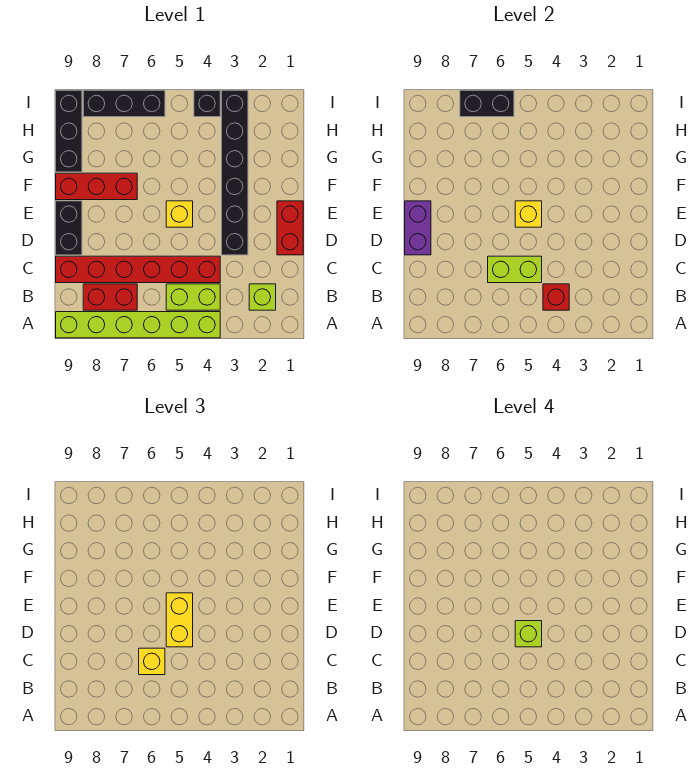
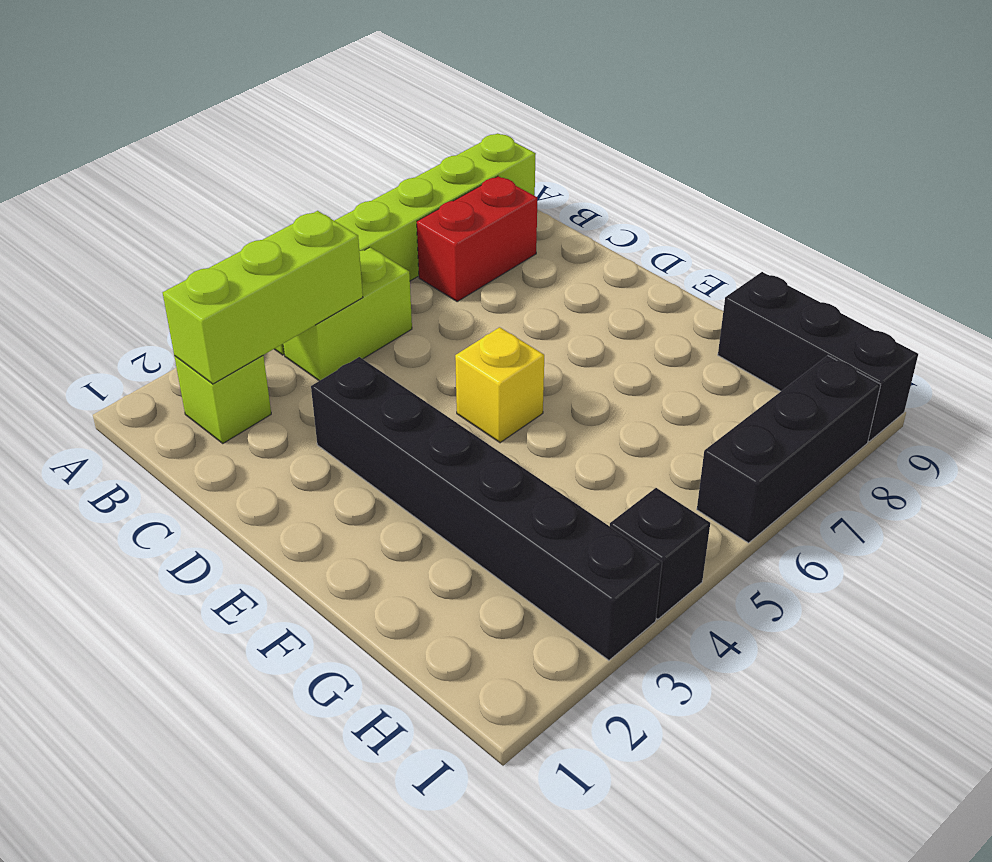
lime brick B2:B4 level 2 -> red brick B4 level 2
none -> red brick C4:C9 level 1
none -> red brick D1:E1 level 1
none -> black brick D9:E9 level 1

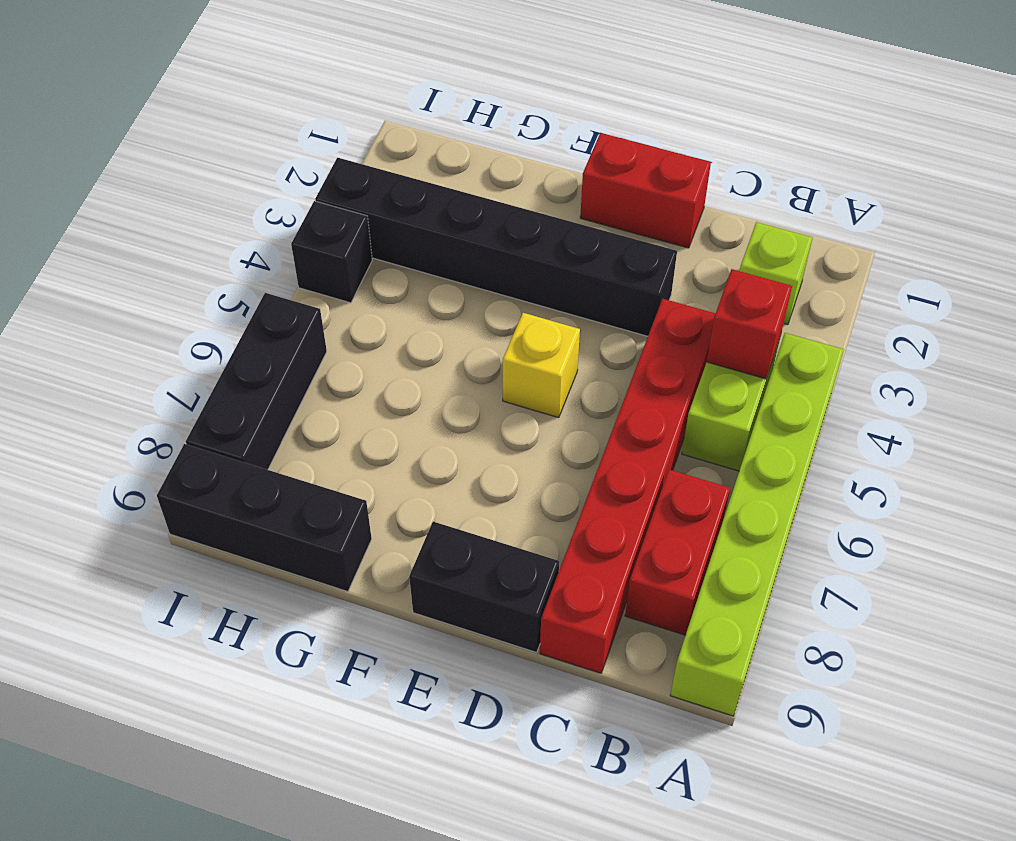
none -> red brick F7:F9 level 1
none -> lime brick C5:C6 level 2
none -> purple brick D9:E9 level 2

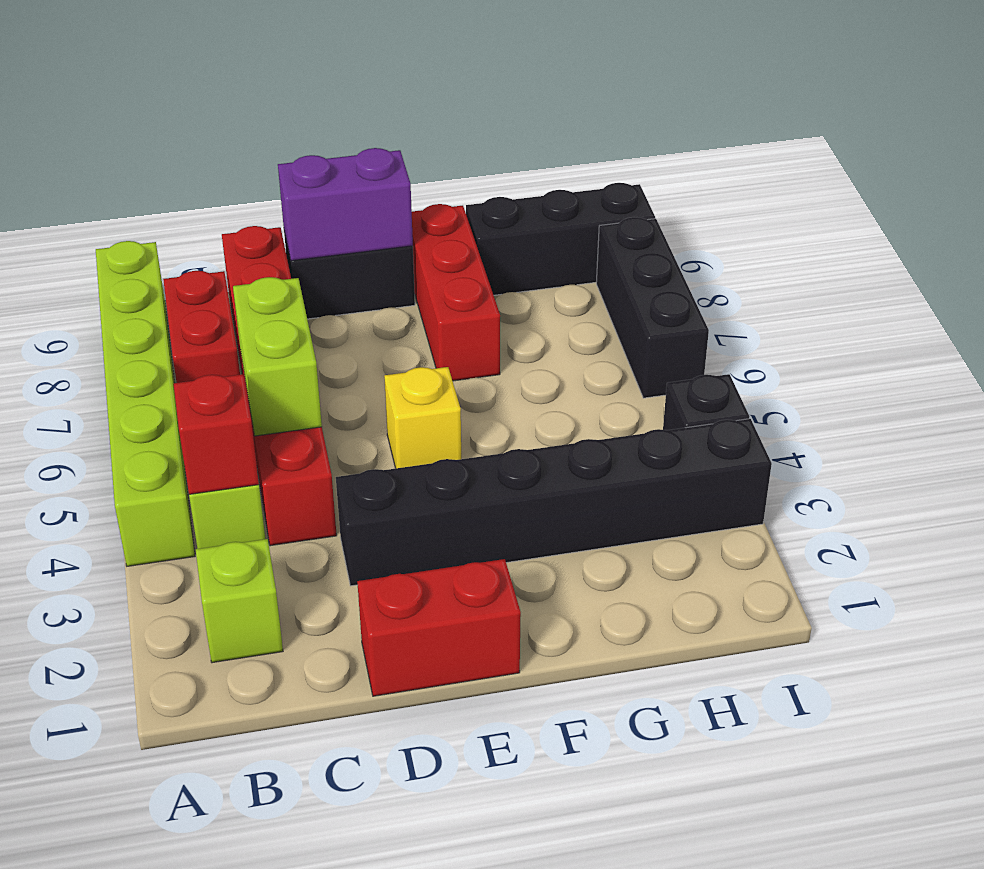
none -> yellow brick E5 level 2
none -> black brick I6:I7 level 2
none -> yellow brick C6 level 3

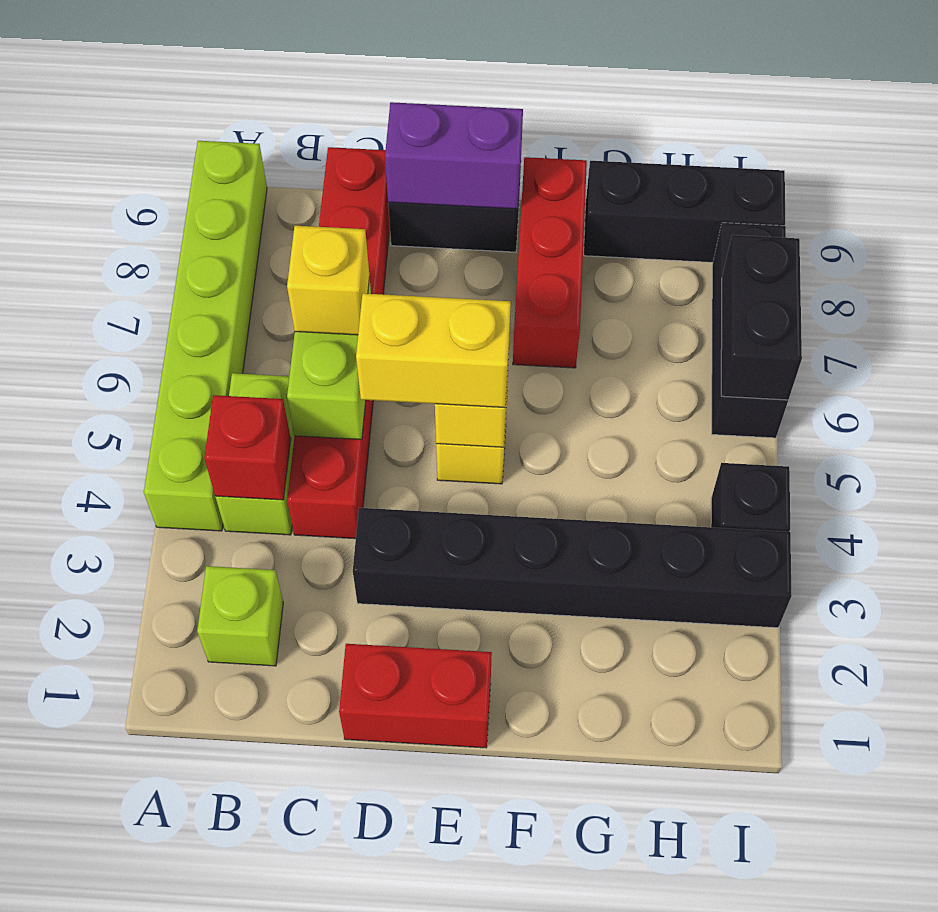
none -> red brick B7:B8 level 1
none -> lime brick D5 level 4

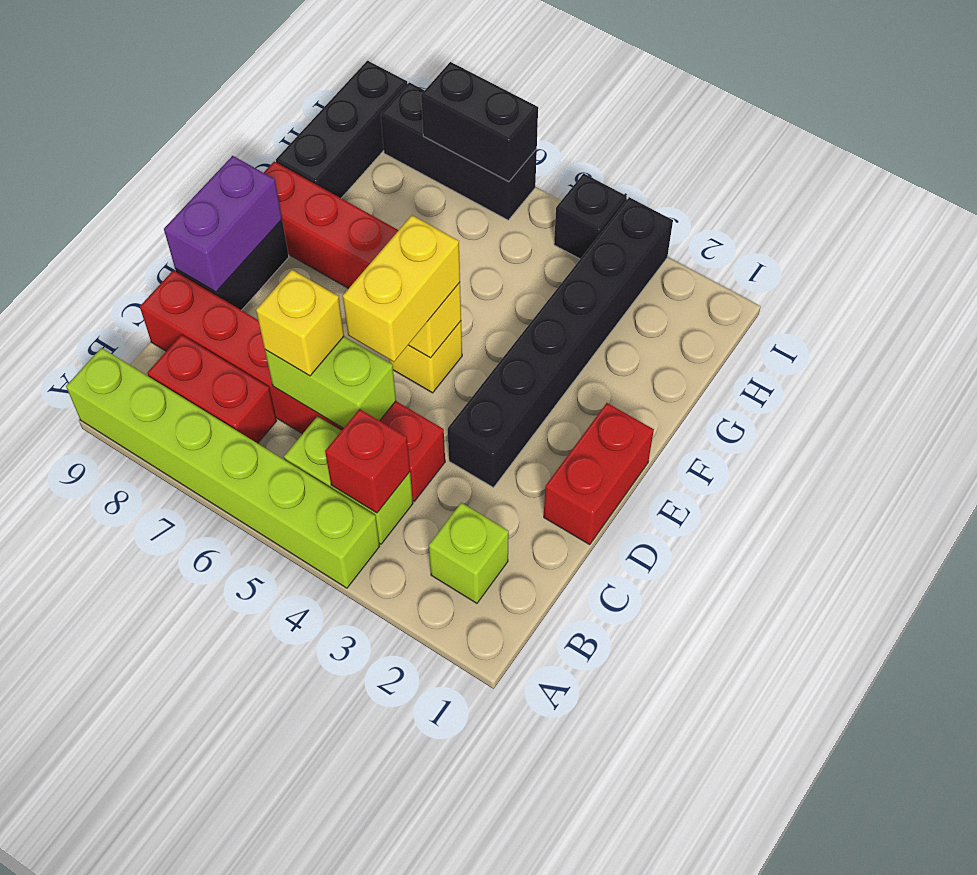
none -> lime brick D5 level 4

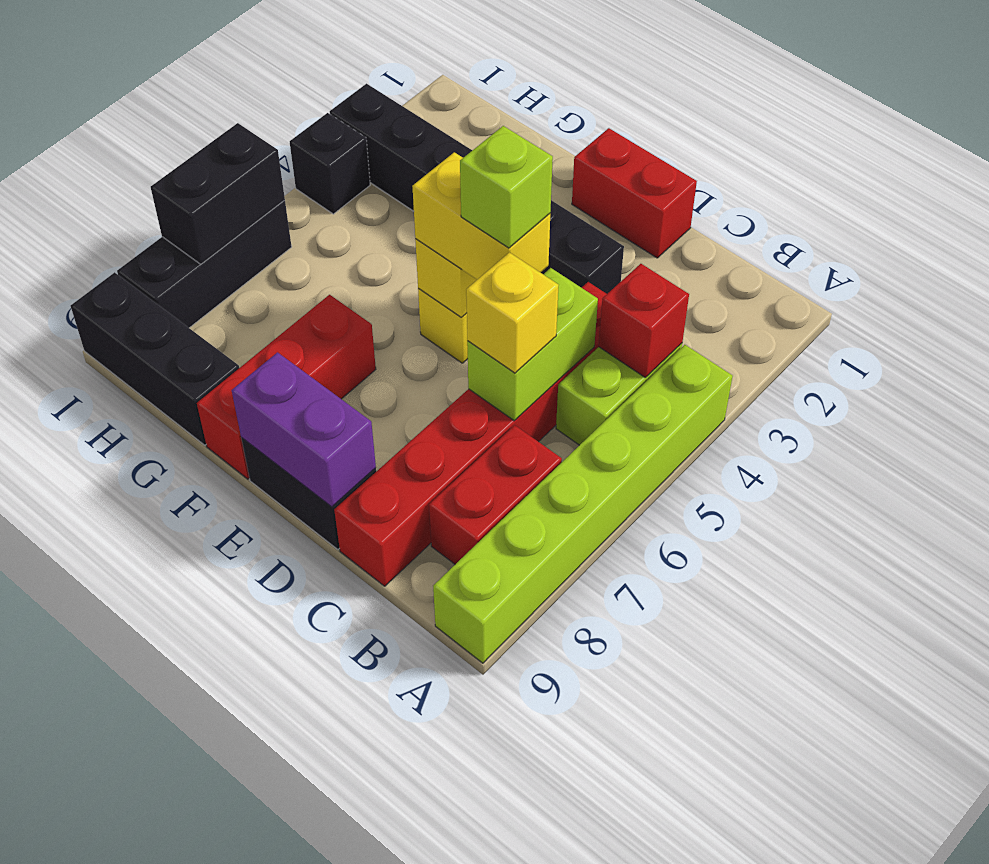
none -> lime brick B2 level 1

